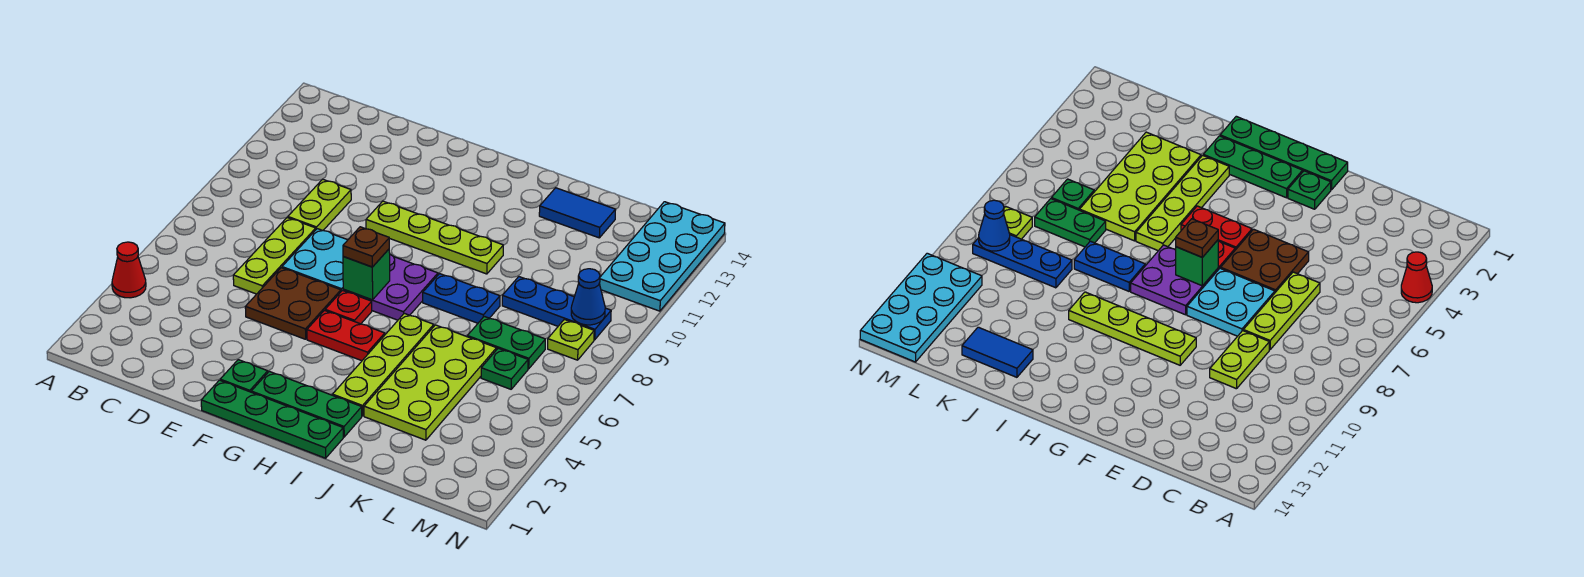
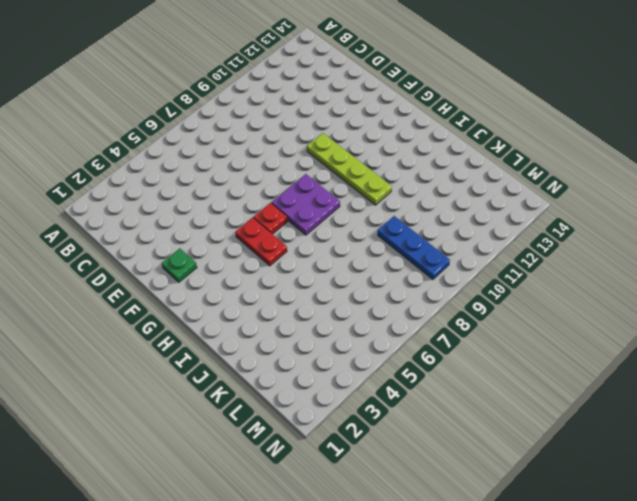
none -> red cone A4 level 1
none -> lime plate D6:D8 level 1
none -> lime plate D9:D10 level 1

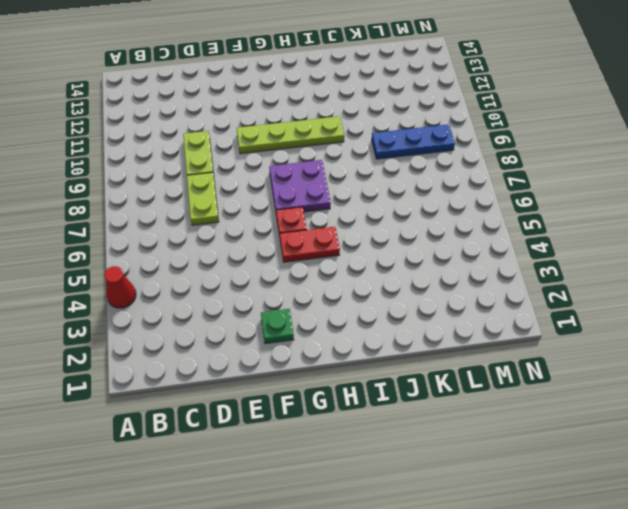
lime plate D7:D8 level 1 -> lime plate D6:D8 level 1
none -> brown plate E5:F6 level 1
none -> cyan plate E7:F8 level 1
none -> green plate F1:I1 level 1

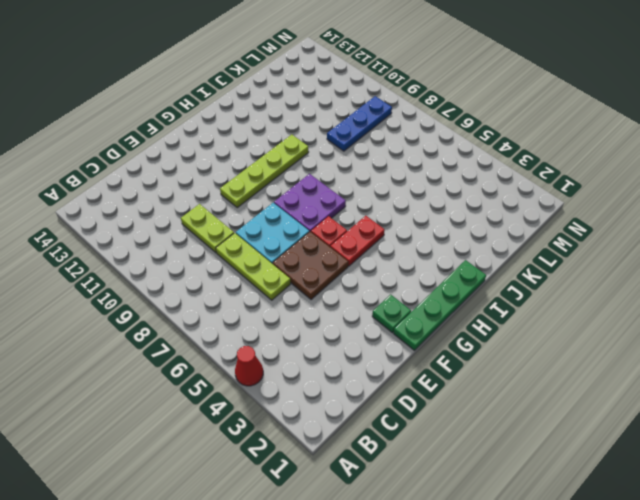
none -> green plate G2:I2 level 1
none -> lime plate I3:I6 level 1
none -> blue plate I8:J8 level 1

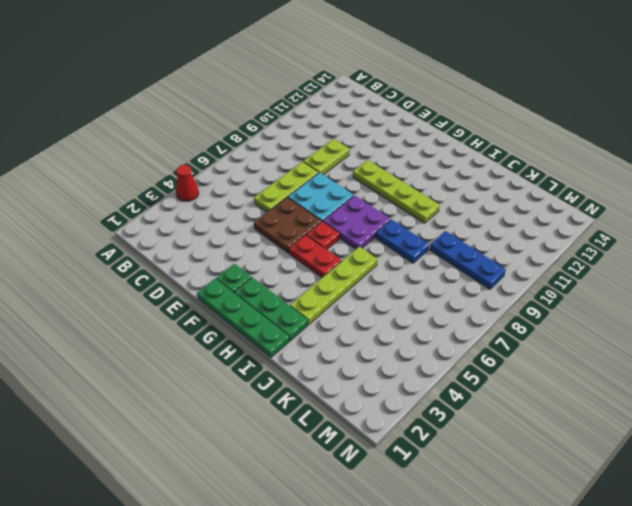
none -> lime plate J3:K6 level 1
none -> blue tile J13:K13 level 1
none -> green plate K7:L7 level 1

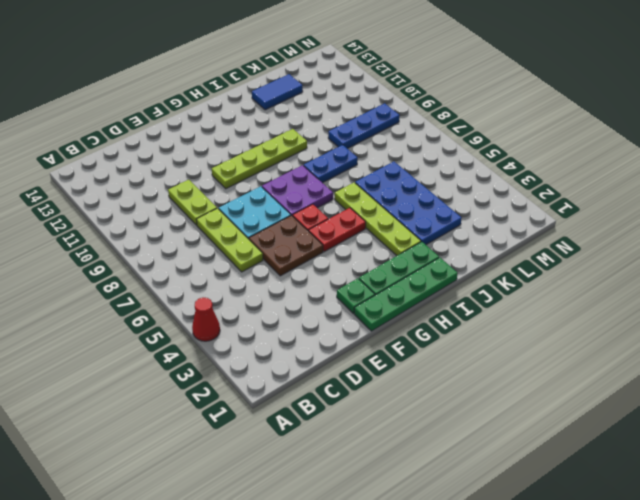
blue plate J3:K6 level 1 -> lime plate J3:K6 level 1
none -> green plate K7:L7 level 1
none -> green plate L6 level 1
none -> lime plate M8 level 1

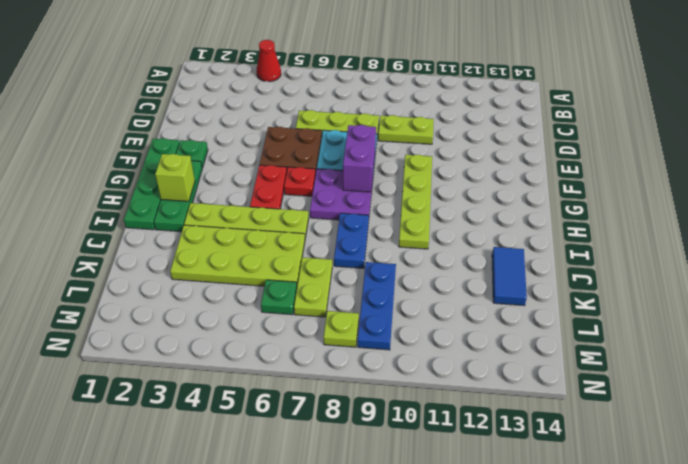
purple brick F8:G8 level 2 -> none
lime brick H2 level 2 -> none
lime plate K7:L7 level 1 -> green plate K7:L7 level 1
none -> cyan plate M11:N14 level 1
none -> green brick G7 level 2
none -> blue cone M9 level 2

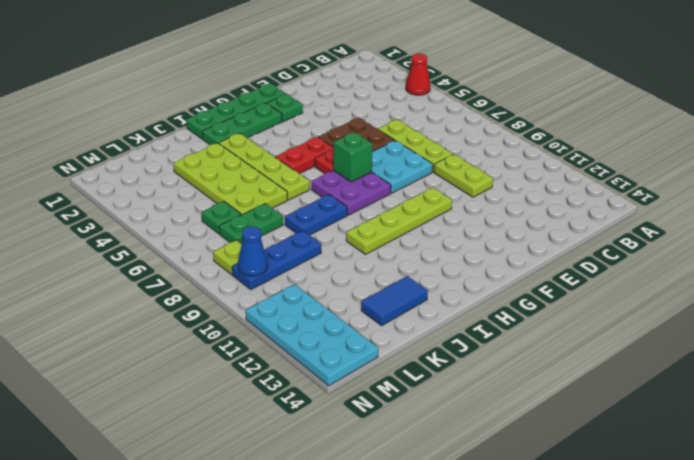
none -> brown plate G7 level 3

